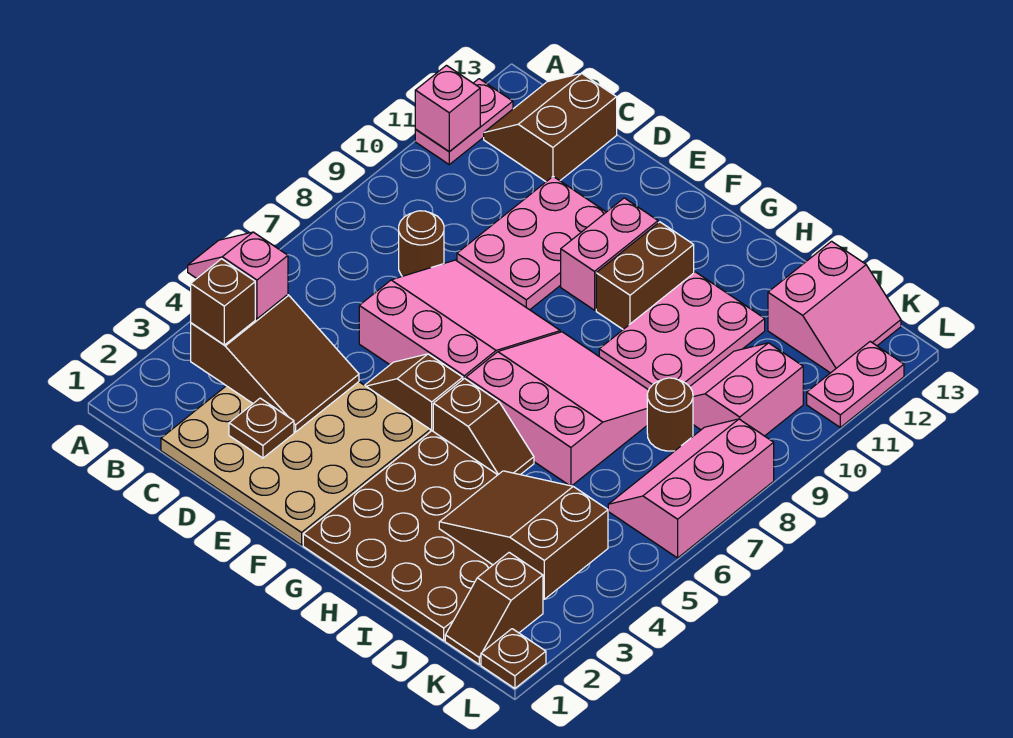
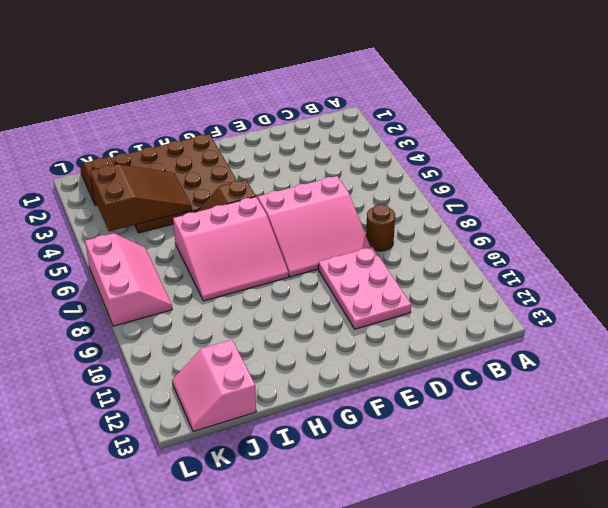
none -> pink plate A11:A12 level 1
none -> brown slope B12:C13 level 1 top C
none -> tan plate C1:F4 level 1

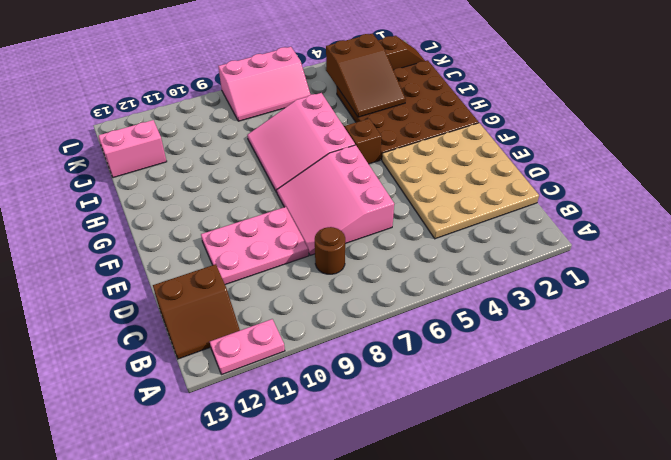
none -> brown slope E5:F5 level 1 top F
none -> pink brick F10:F11 level 1
none -> brown brick G10:G11 level 1

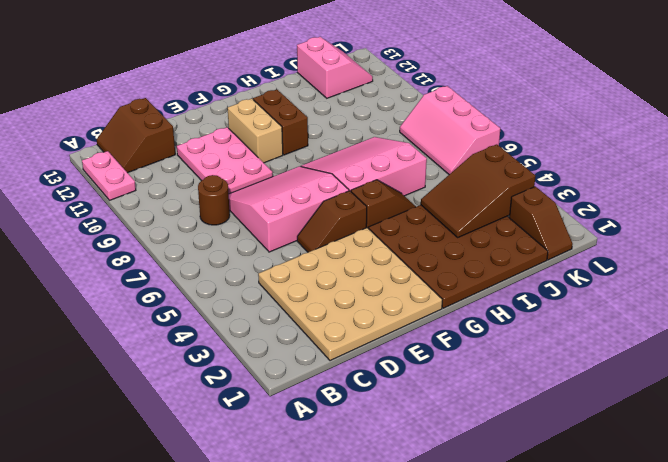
tan brick F10:F11 level 1 -> pink brick F10:F11 level 1
none -> pink plate H9:I11 level 1
none -> brown round brick J8 level 1
none -> pink slope J9:K10 level 1 top K

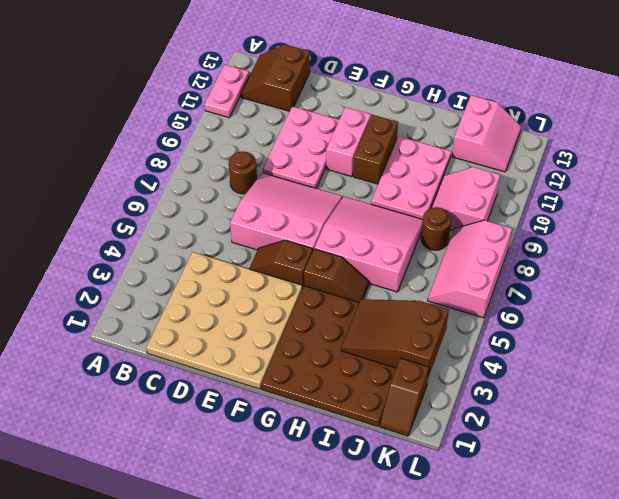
none -> brown plate L1 level 1
none -> pink plate L11:L12 level 1
none -> pink brick A11 level 2

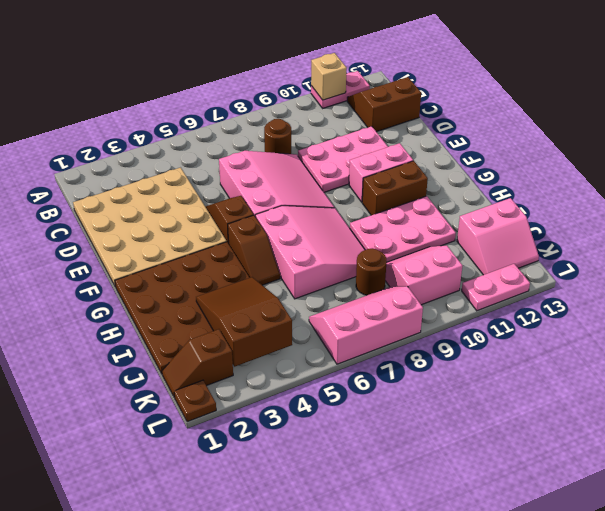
tan brick A11 level 2 -> pink brick A11 level 2
none -> brown slope B3:D4 level 2 top B
none -> brown plate D2 level 2
none -> pink slope A4:B4 level 3 top B

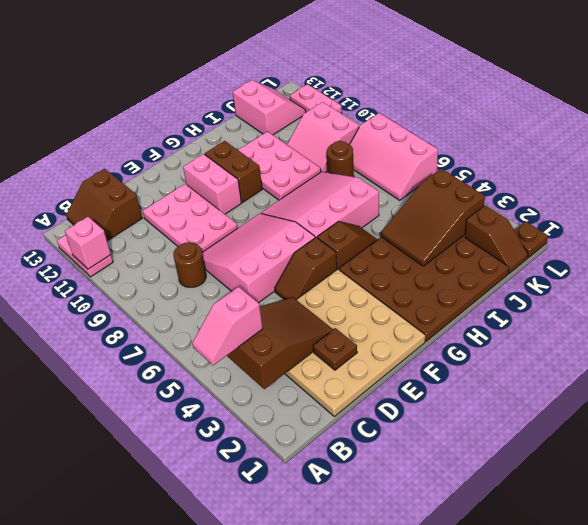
none -> brown brick B3 level 3

